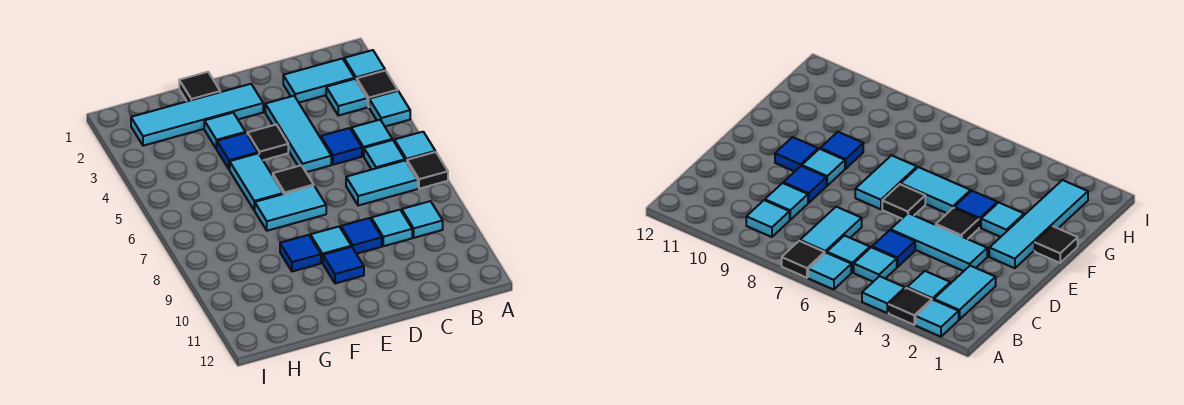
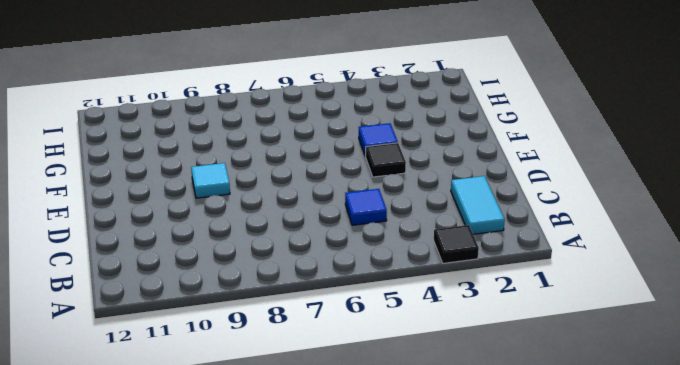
none -> cyan tile A2 level 1
none -> cyan tile A4 level 1
none -> cyan tile A6 level 1

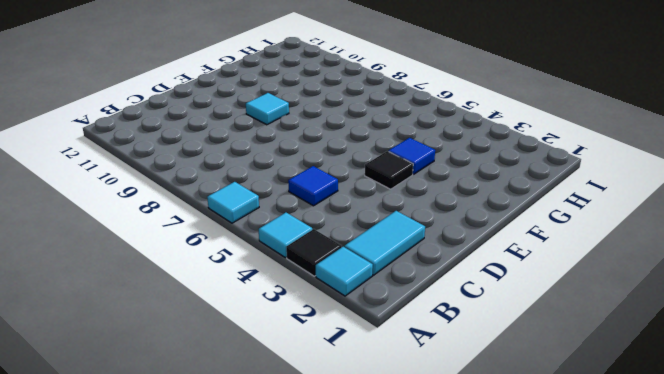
none -> black tile A7 level 1
none -> cyan tile B3 level 1
none -> cyan tile B5 level 1

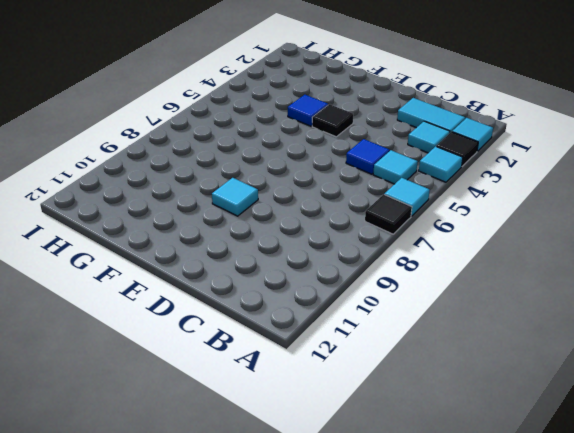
none -> cyan tile B6 level 1
none -> cyan tile B7:C7 level 1
none -> cyan tile B9 level 1

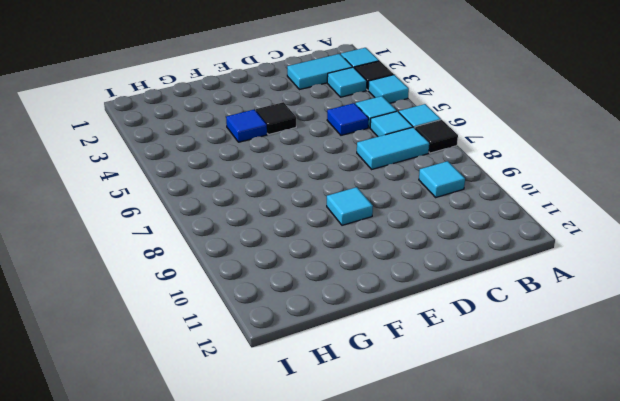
none -> cyan tile C9 level 1
none -> cyan tile D3:D5 level 1
none -> blue tile D9 level 1

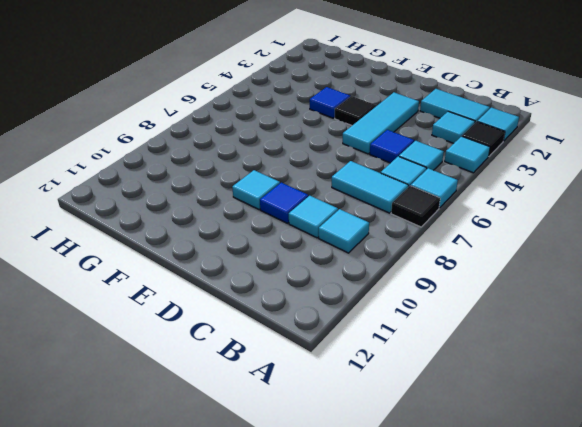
none -> cyan tile E2:H2 level 1
none -> black tile E6 level 1
none -> cyan tile E7:F7 level 1

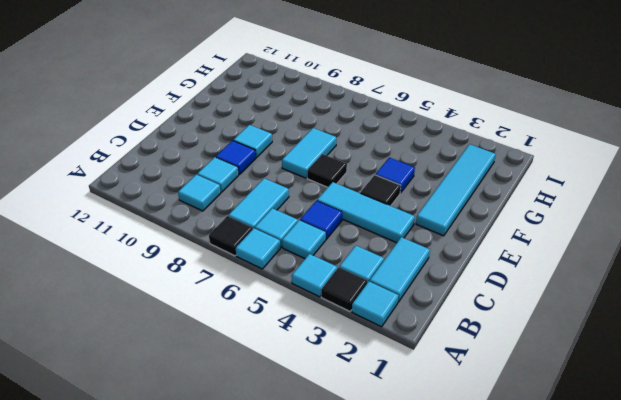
none -> blue tile E10 level 1
none -> black tile F1 level 1
none -> cyan tile F3 level 1

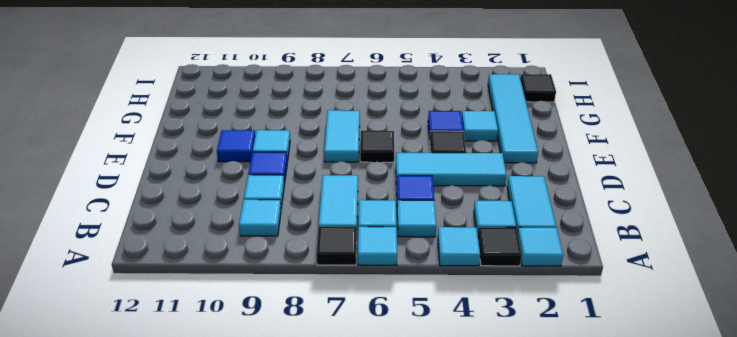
black tile H1 level 1 -> black tile F1 level 1
none -> cyan tile F5:F6 level 1
none -> blue tile F9 level 1

